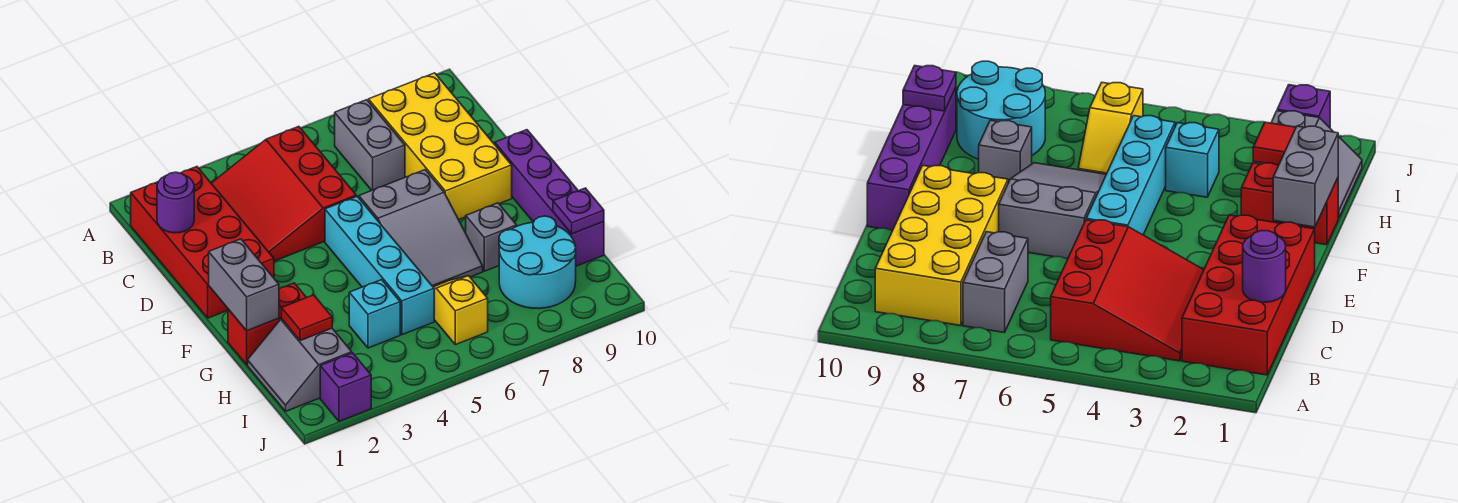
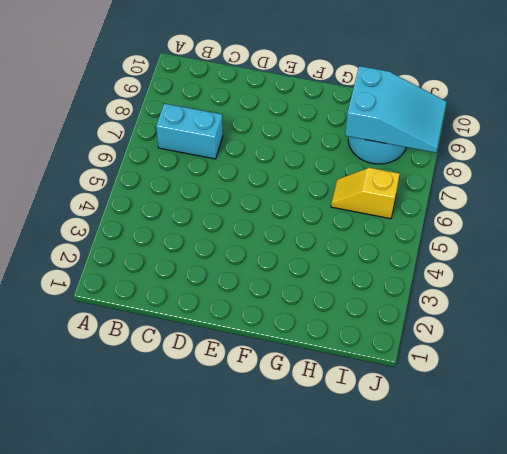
cyan brick B7:C7 level 1 -> grey brick B7:C7 level 1
cyan slope H8:J9 level 2 top H -> none
none -> red brick B1:E2 level 1
none -> red slope B3:D5 level 1 top 5
none -> yellow brick B8:E9 level 1

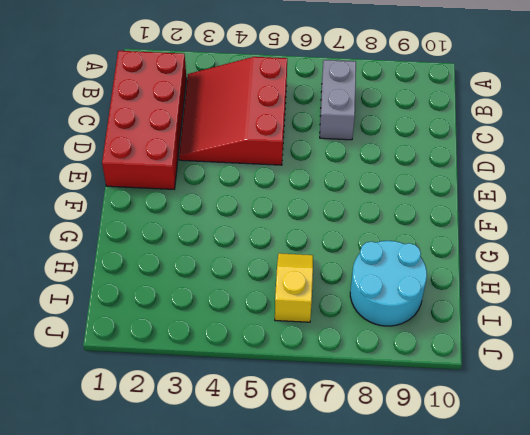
none -> yellow brick B8:E9 level 1
none -> cyan brick E5:H5 level 1
none -> grey slope E6:G7 level 1 top E

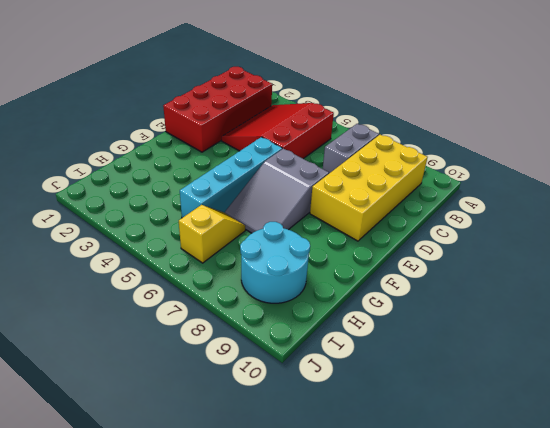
none -> purple brick E10:H10 level 1
none -> red brick G1:G2 level 1
none -> grey brick G8 level 1

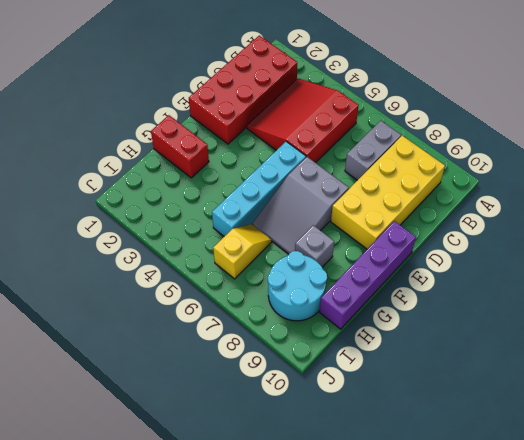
none -> grey slope H1:I2 level 1 top 2
none -> cyan brick H4 level 1
none -> purple brick J2 level 1

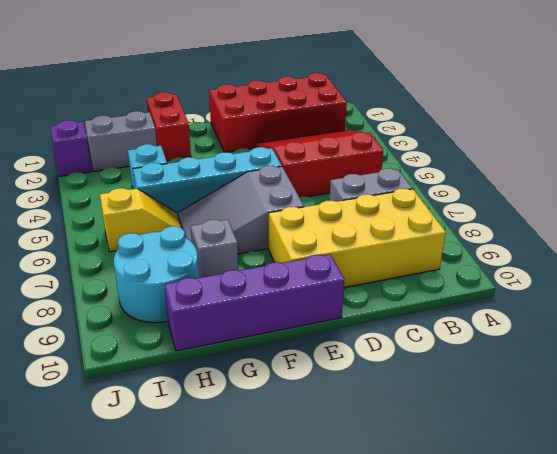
none -> purple round brick C1 level 2
none -> grey brick F1:G1 level 2
none -> red tile H2 level 2

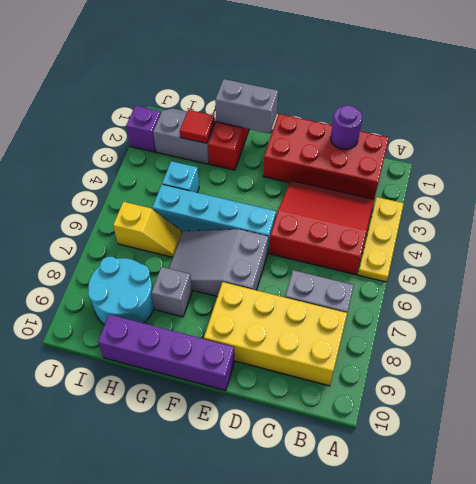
yellow plate A3:A5 level 1 -> none
none -> purple plate H10 level 2

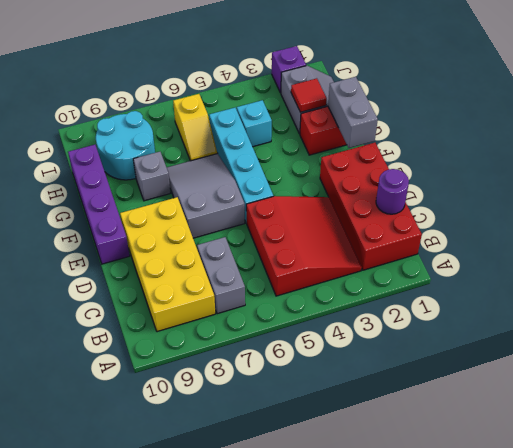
none -> purple plate H10 level 2

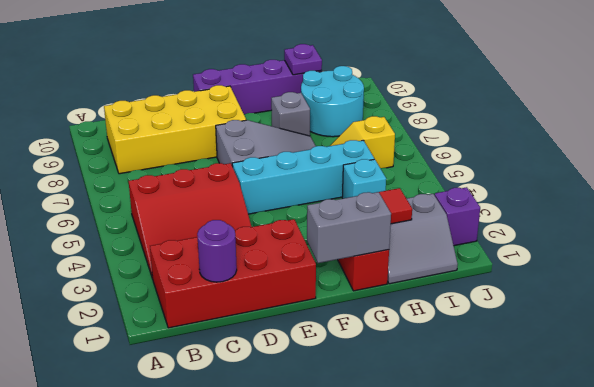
none -> grey brick B7:C7 level 1

